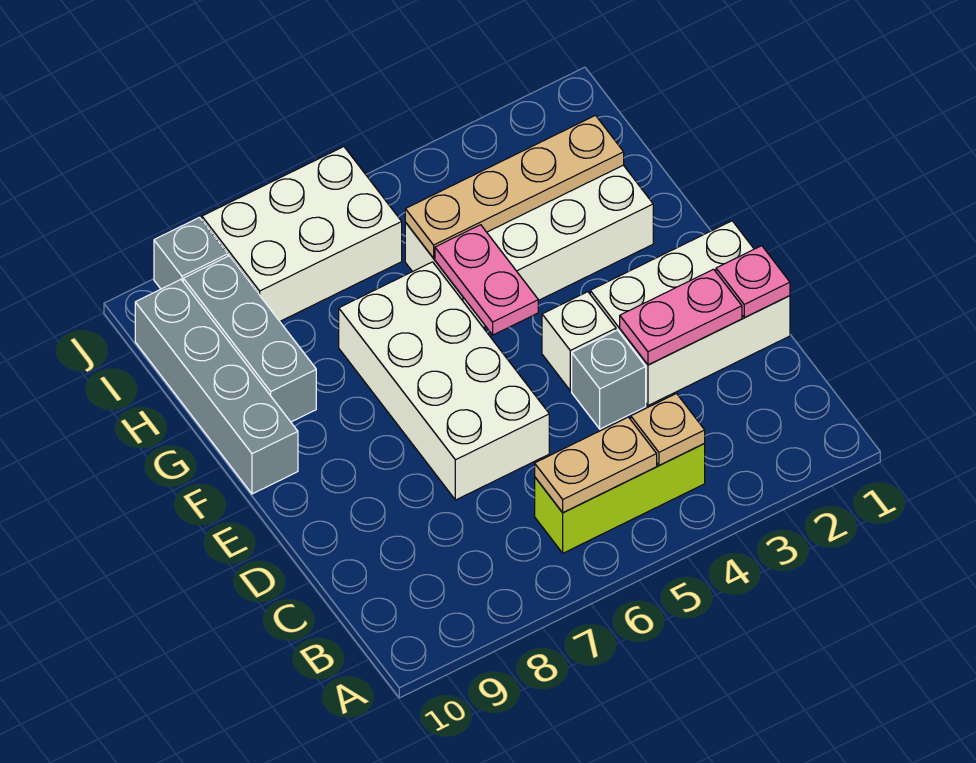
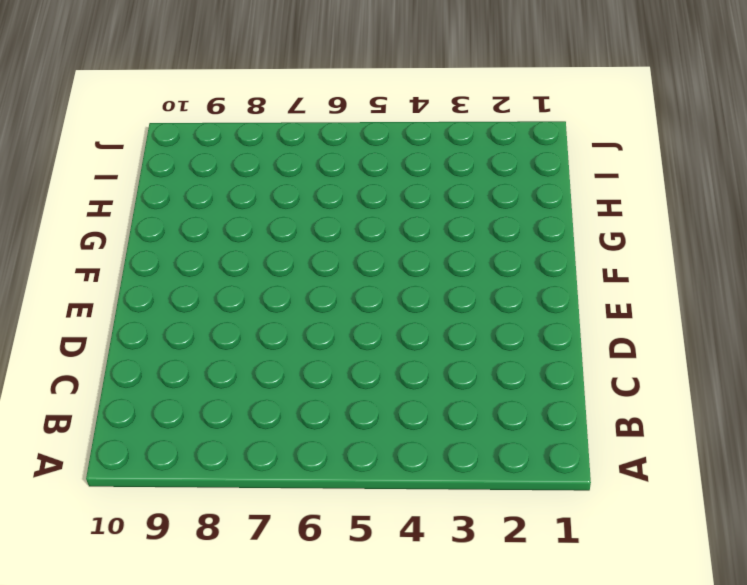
none -> lime brick B4:B6 level 1
none -> white brick D1:E3 level 1
none -> grey brick D4 level 1

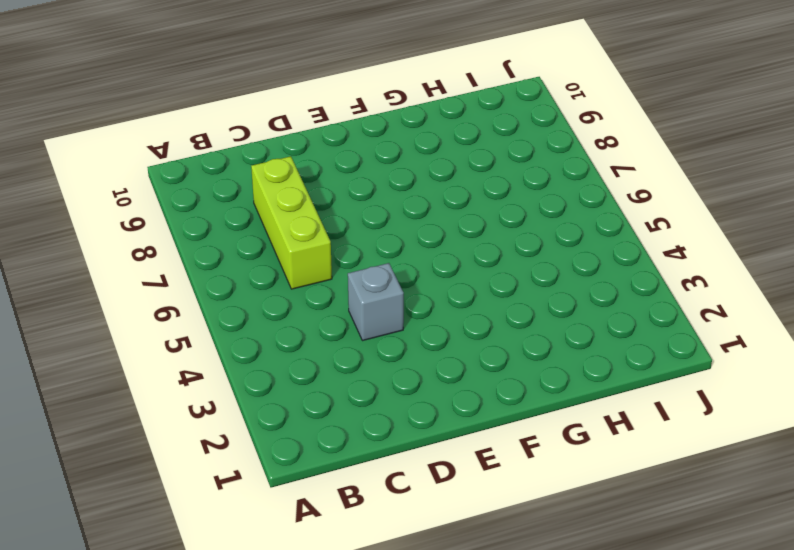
lime brick C6:C8 level 1 -> lime brick B4:B6 level 1
none -> white brick D1:E3 level 1
none -> white brick D6:G7 level 1
none -> white brick E4 level 1

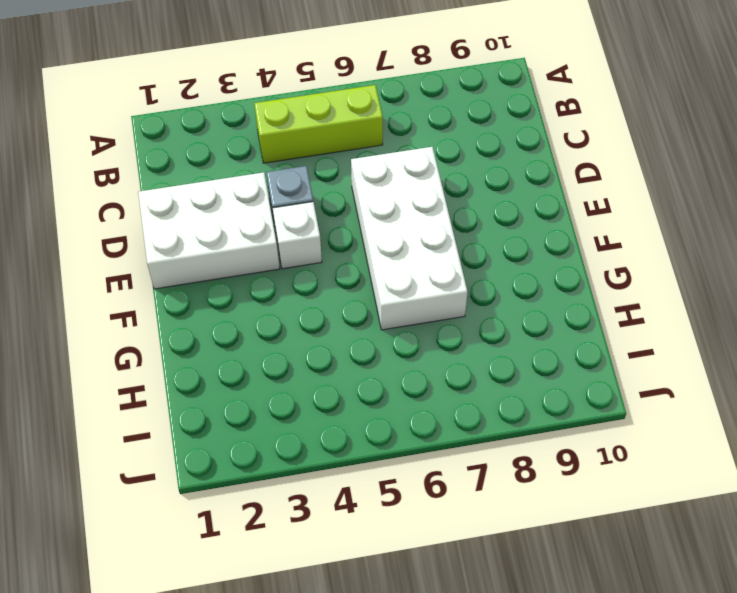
none -> grey brick F10:I10 level 1
none -> white brick G2:H5 level 1
none -> grey brick G9:I9 level 1

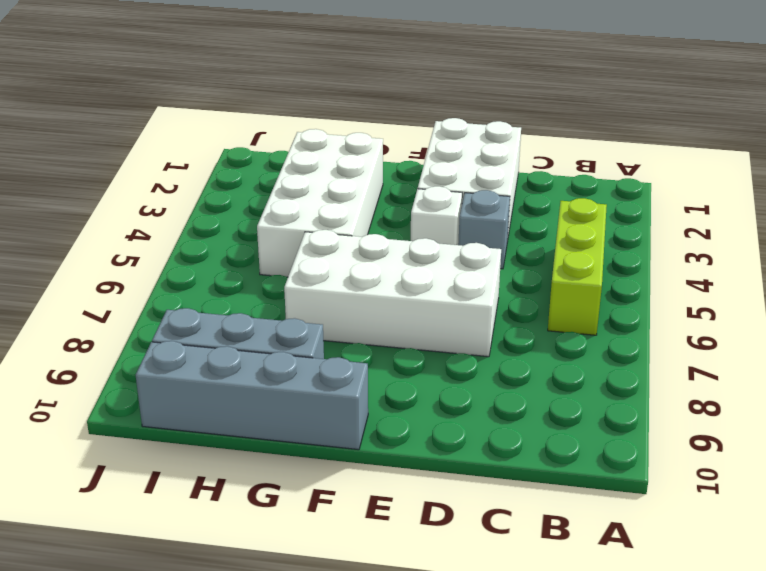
none -> white brick I6:J8 level 1
none -> grey brick J9 level 1
none -> tan plate B4 level 2

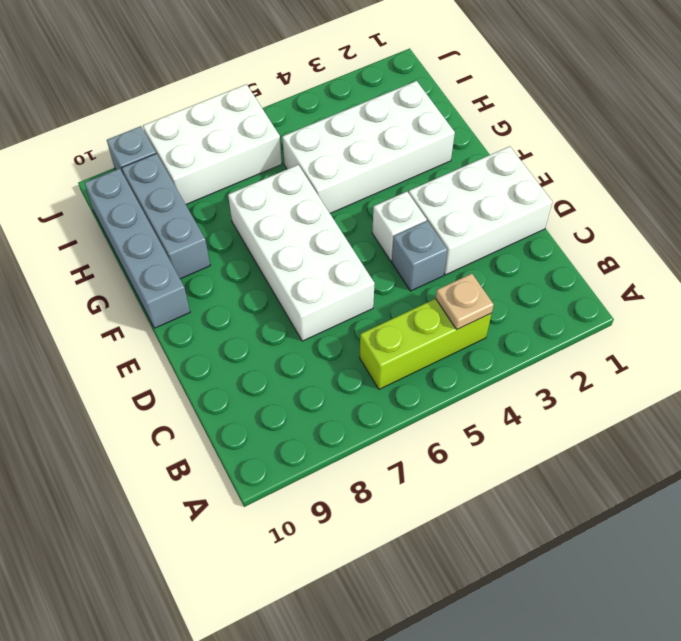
none -> tan plate B5:B6 level 2
none -> pink plate D1 level 2
none -> pink plate D2:D3 level 2

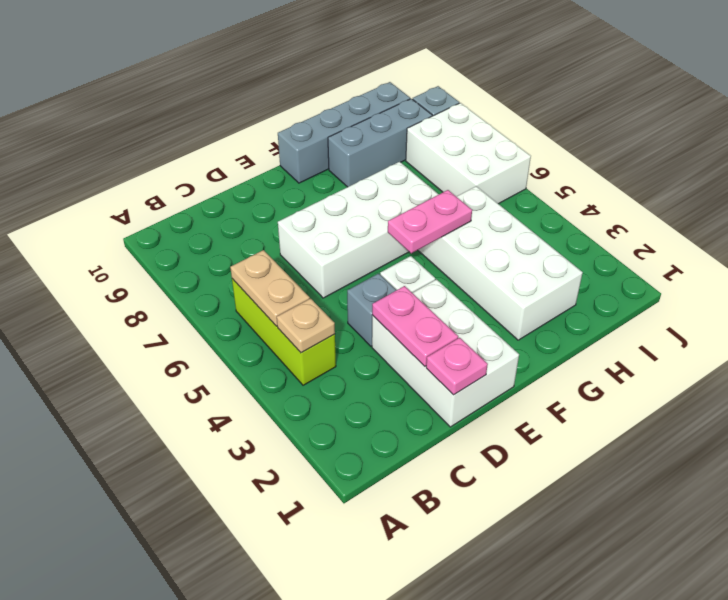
none -> tan plate H2:H5 level 2

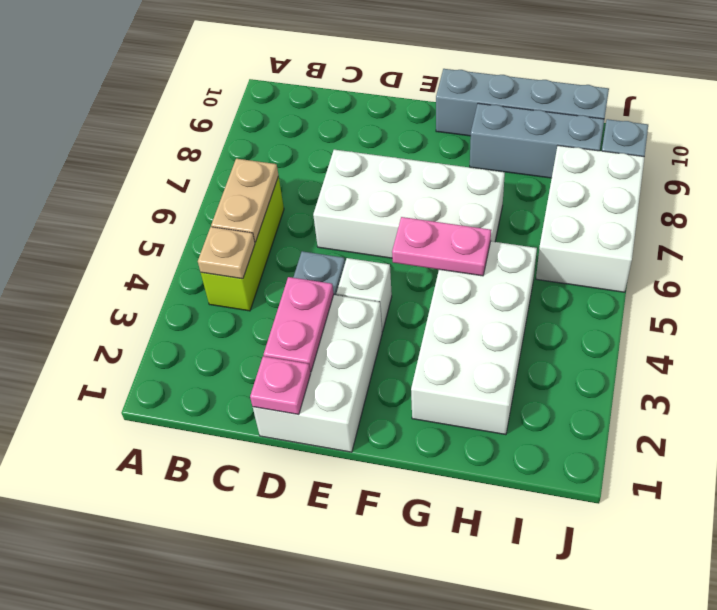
none -> tan plate H2:H5 level 2

